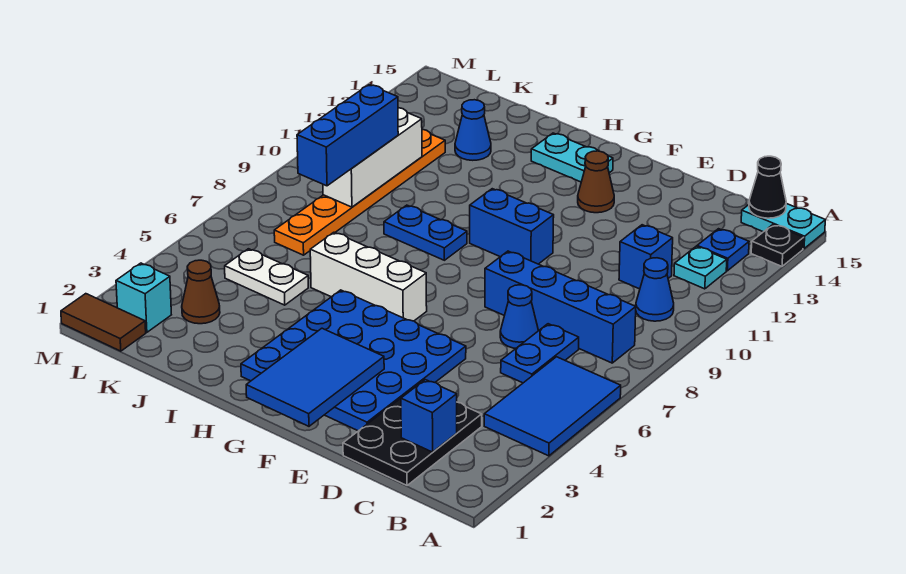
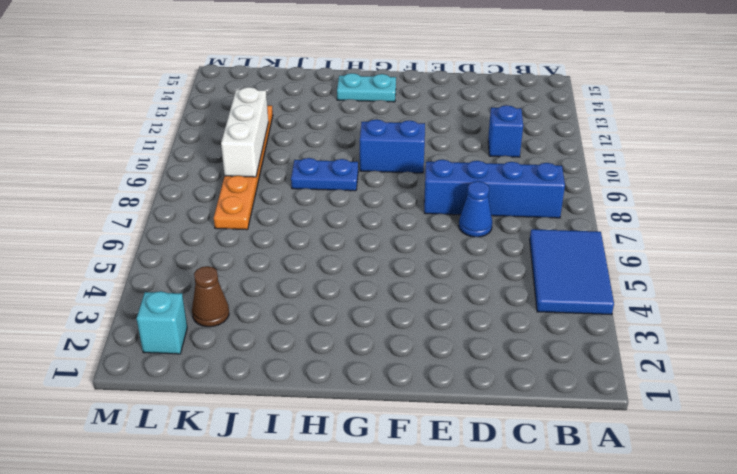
none -> black plate A14 level 1
none -> cyan plate A15:B15 level 1
none -> blue cone B10 level 1

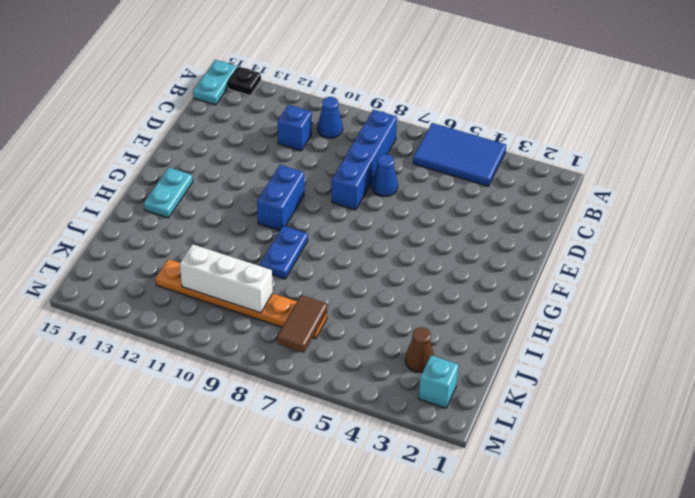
brown tile K7:L7 level 2 -> brown tile L1:M1 level 1
none -> cyan plate B12 level 1
none -> blue plate B13 level 1
none -> black plate C1:D3 level 1

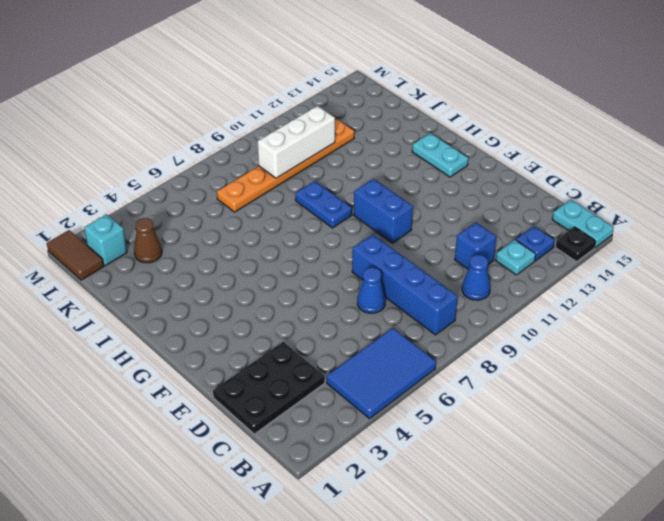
none -> blue plate C6:C7 level 1
none -> blue plate E2:H5 level 1
none -> brown cone F13 level 1

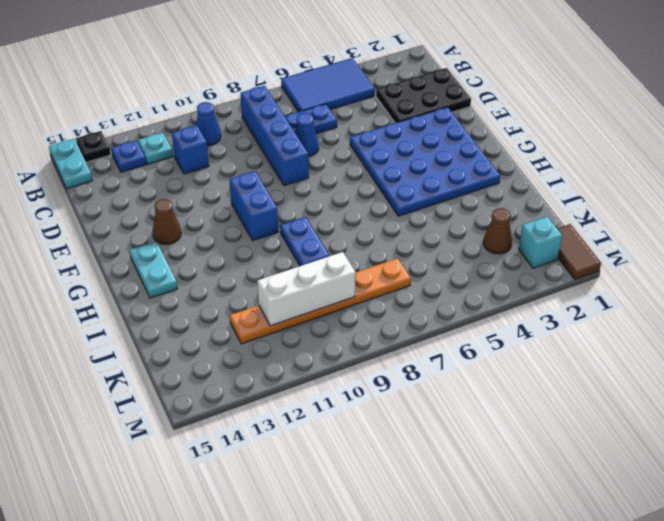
none -> white brick G6:I6 level 1
none -> white plate J5:K5 level 1
none -> blue cone J13 level 1

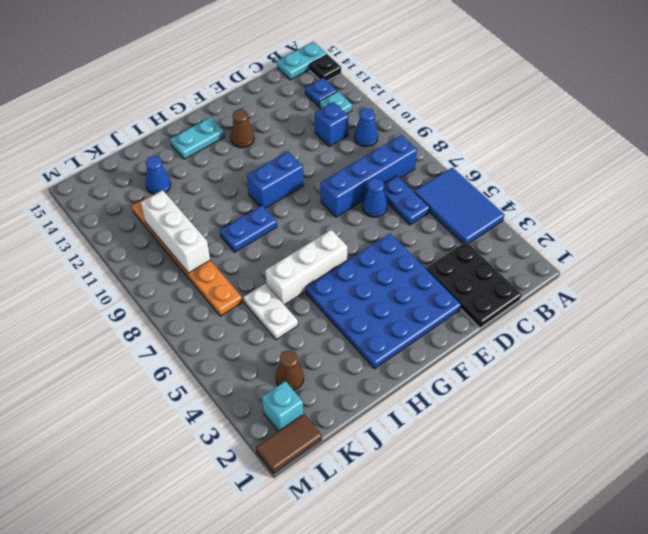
white plate J5:J6 level 1 -> white plate J5:K5 level 1
none -> black cone B15 level 2
none -> blue brick C2 level 2
none -> blue tile F1:G3 level 2

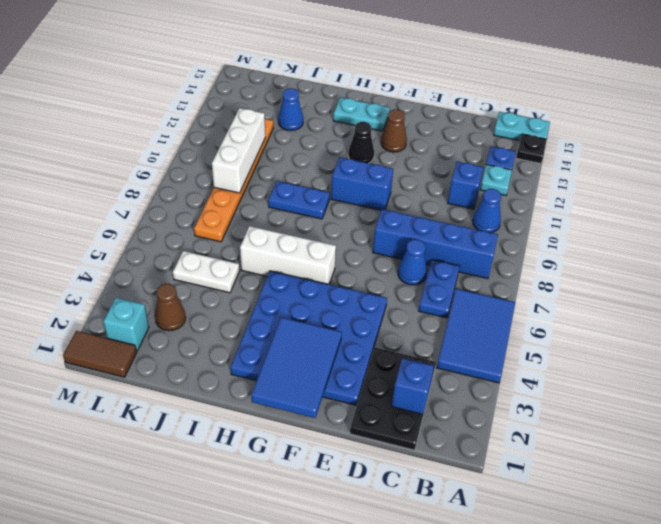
black cone G12 level 1 -> black cone B15 level 2
none -> blue brick K8:K10 level 3

